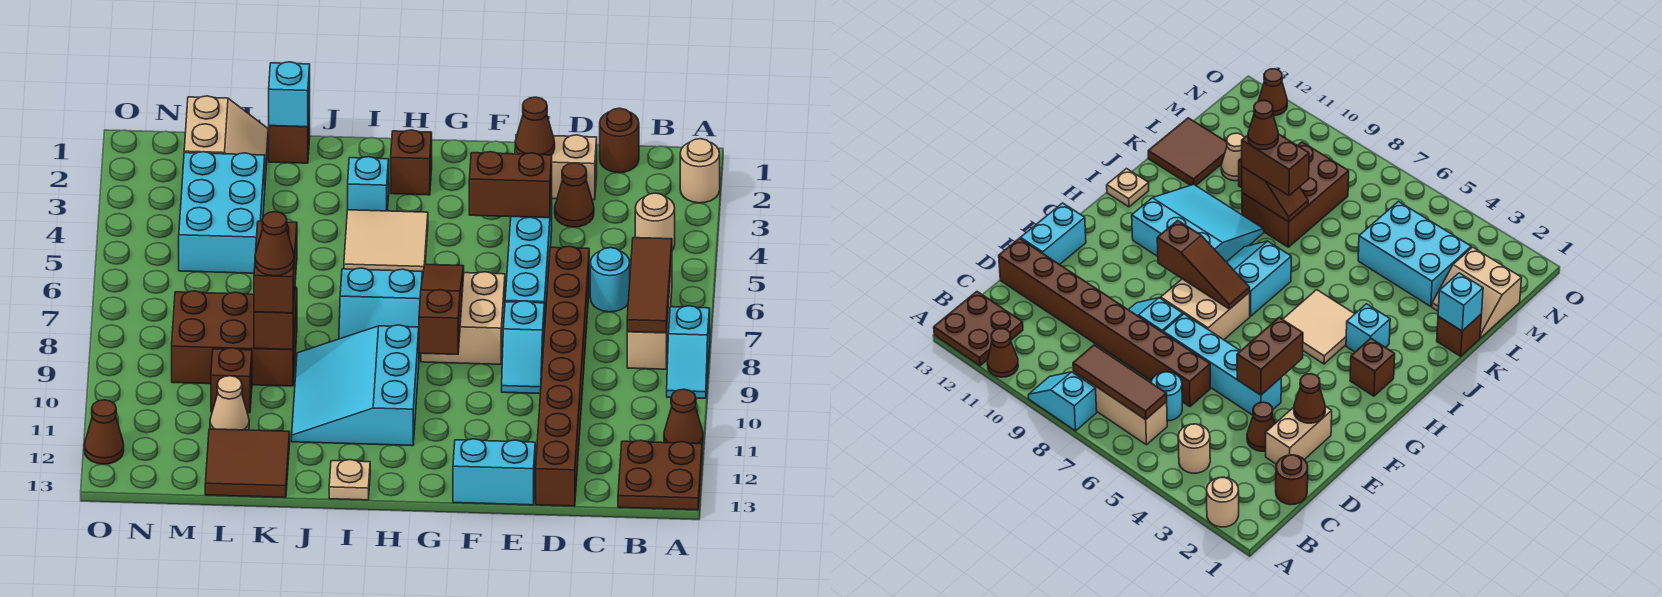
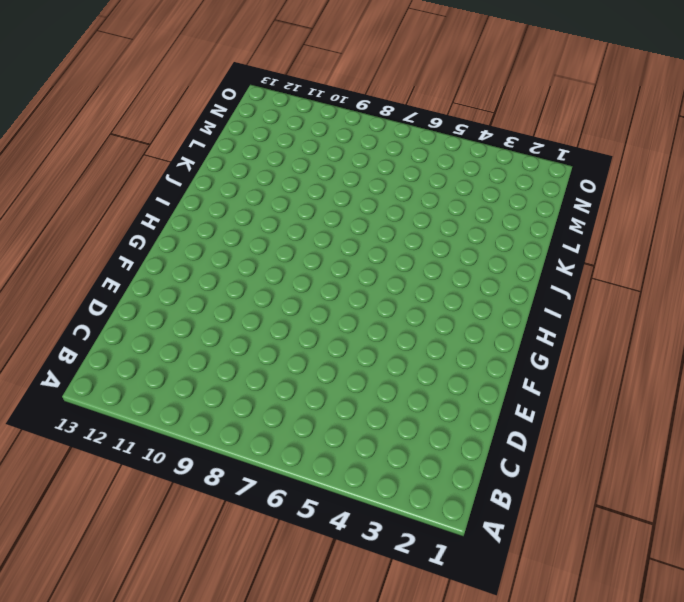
none -> tan round brick A2 level 1
none -> cyan slope A8:A9 level 1 top 8
none -> brown cone A11 level 1
none -> brown plate A12:B13 level 1

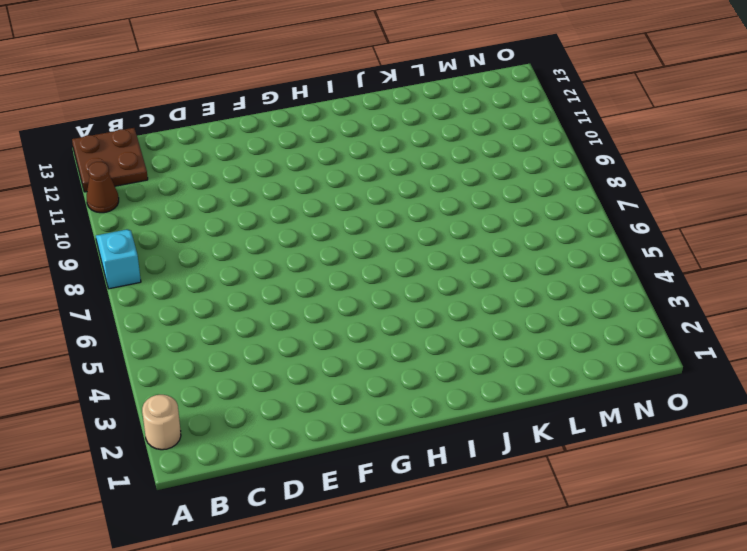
none -> tan round brick B4 level 1
none -> tan brick B6:B8 level 1
none -> brown round brick C1 level 1
none -> cyan round brick C6 level 1

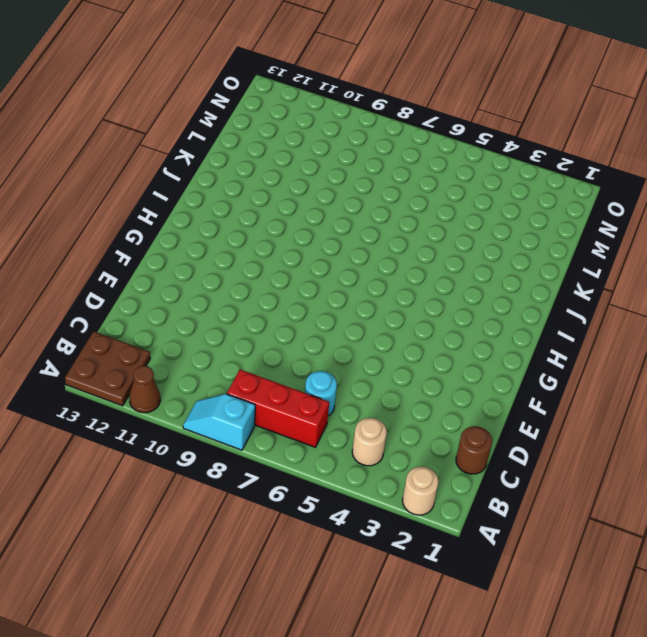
red brick B6:B8 level 1 -> tan brick B6:B8 level 1
none -> tan brick D2:E2 level 1
none -> brown cone D3 level 1
none -> brown brick D6:D13 level 1
none -> cyan brick E4:E7 level 1

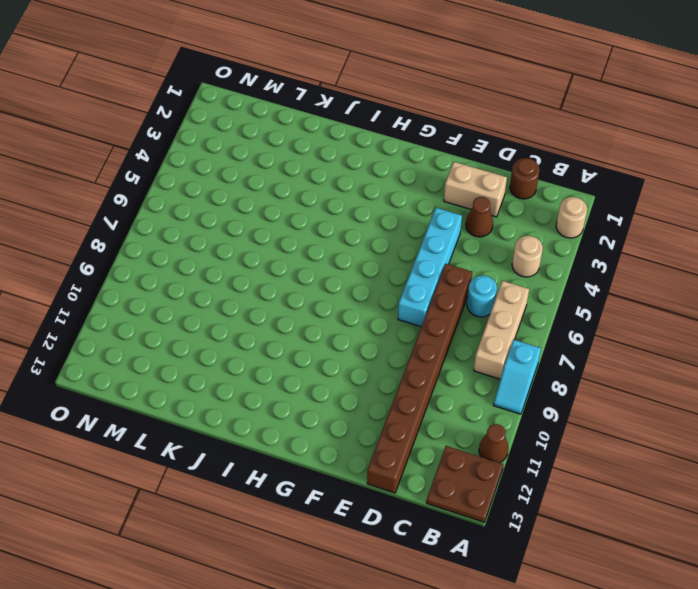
none -> cyan slope E8:E9 level 1 top 8
none -> cyan brick E13:F13 level 1
none -> tan brick F7:G8 level 1
none -> brown brick H2 level 1

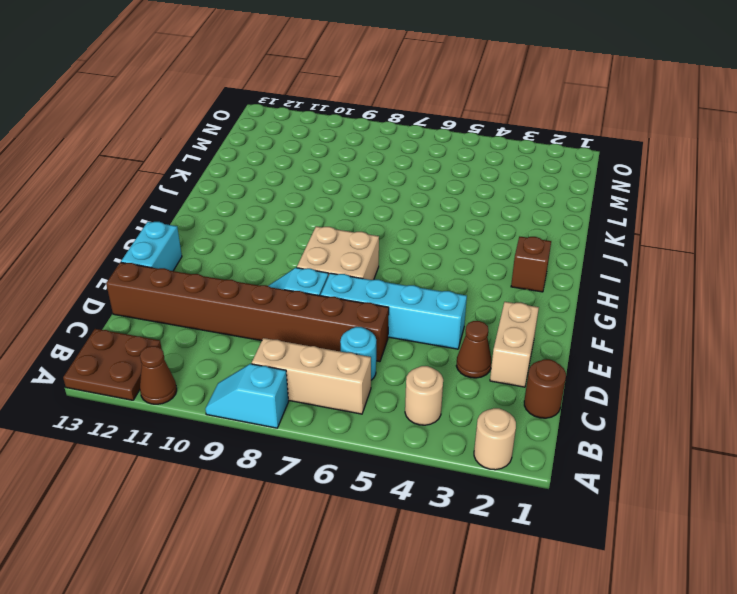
none -> tan tile H4:I5 level 1
none -> cyan slope H7:I8 level 1 top 7
none -> cyan slope H9:J11 level 1 top H
none -> cyan brick I3 level 1

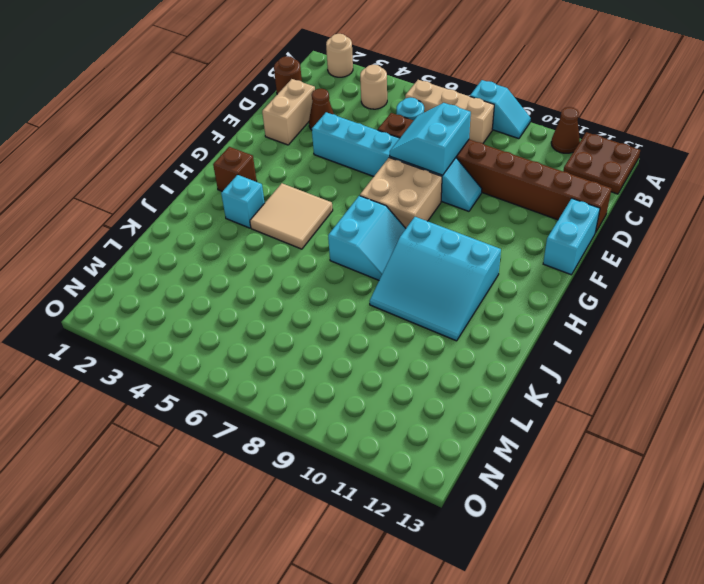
cyan slope D7:E8 level 2 top 8 -> none
none -> tan plate I13 level 1
none -> brown brick K1 level 1
none -> brown brick K8:M9 level 1
none -> brown tile K12:L13 level 1

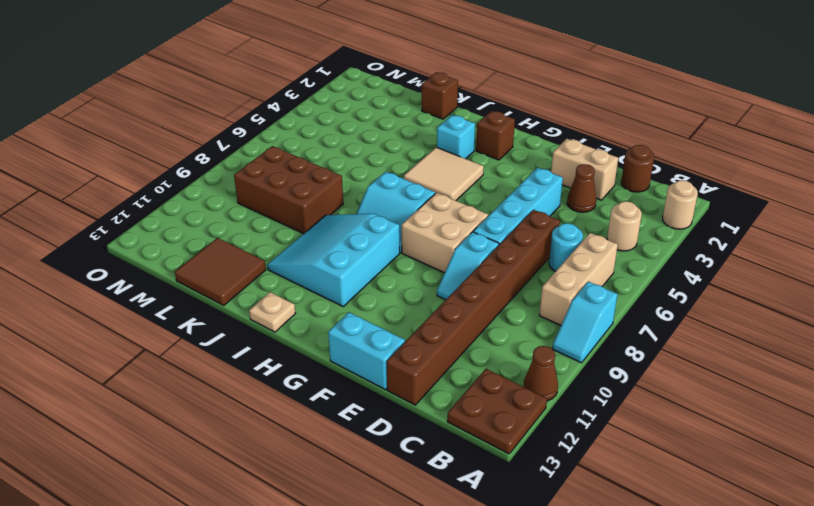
none -> tan slope L1:M2 level 1 top M
none -> cyan brick L3:M5 level 1
none -> brown brick L10 level 1
none -> tan cone L11 level 1

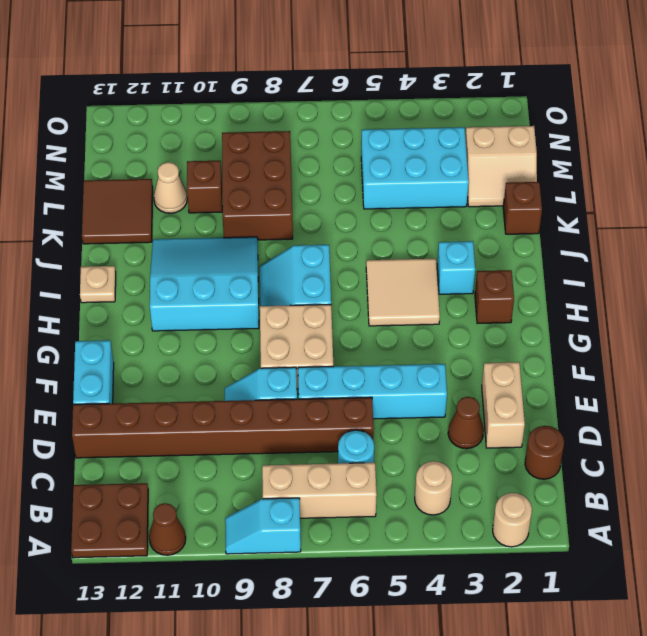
none -> brown cone O12 level 1
none -> brown tile B6:B8 level 2
none -> brown cone E2 level 2
none -> brown brick E4:F4 level 2

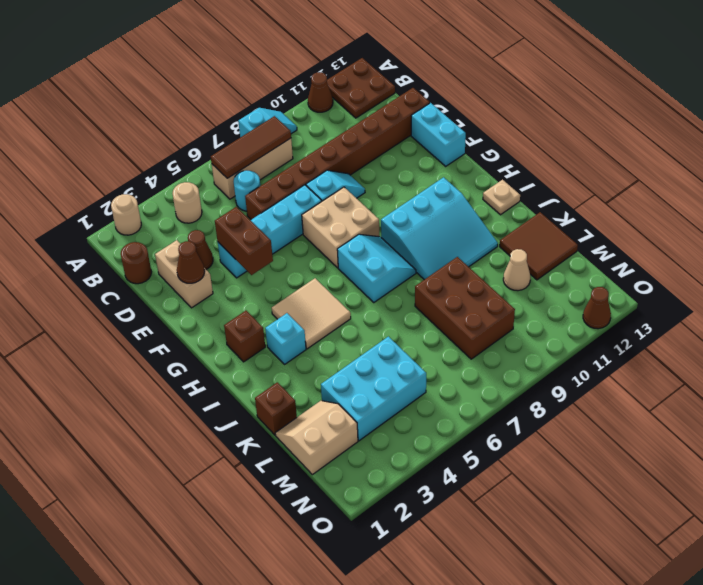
none -> brown brick L10 level 1
none -> brown slope G7:G9 level 2 top 9
none -> cyan brick K1 level 2
none -> brown slope K8:K9 level 2 top 9

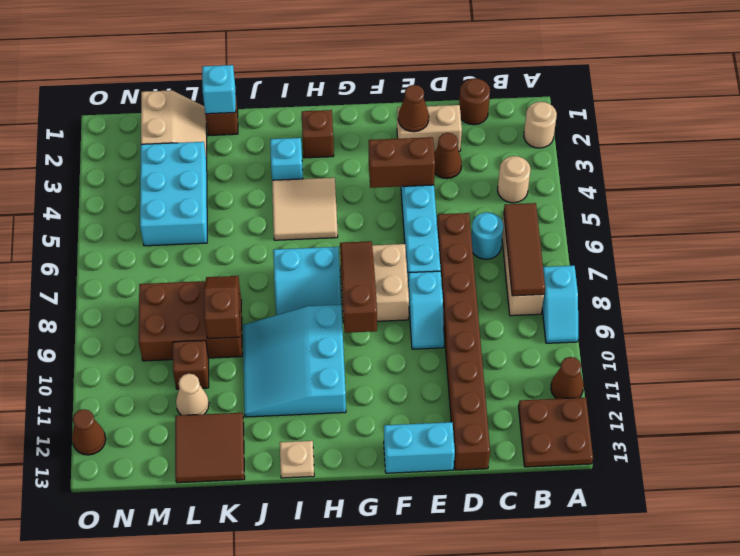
none -> brown brick K8:K9 level 3
none -> brown cone K9 level 4

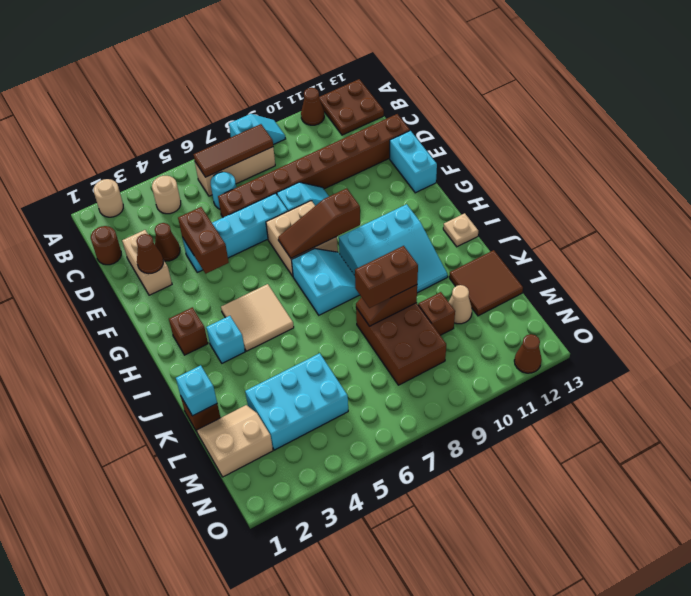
none -> brown cone K9 level 4

